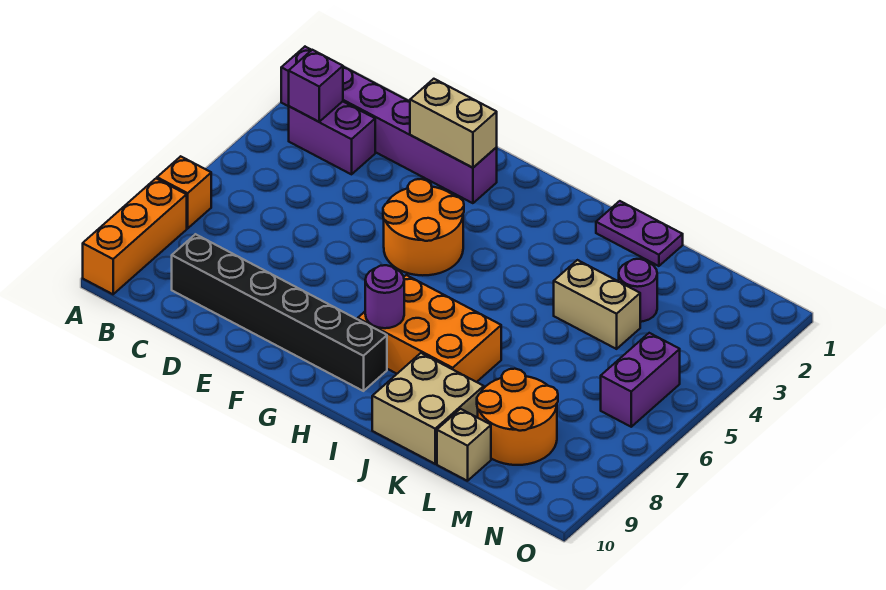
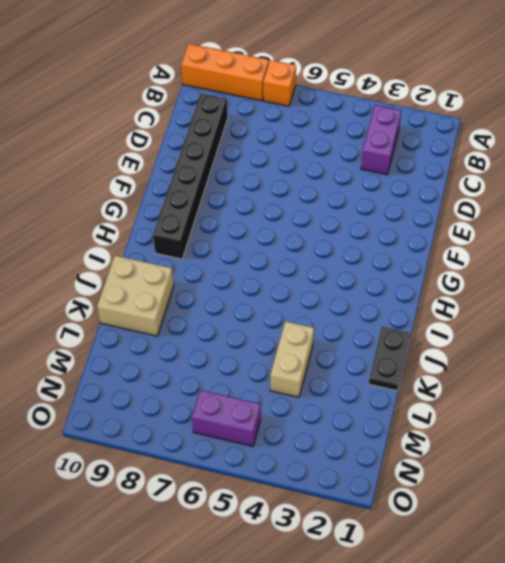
black plate J1:K1 level 1 -> purple plate J1:K1 level 1
none -> purple brick A2:F2 level 1
none -> orange round brick F4:G5 level 1
none -> orange brick H7:J8 level 1

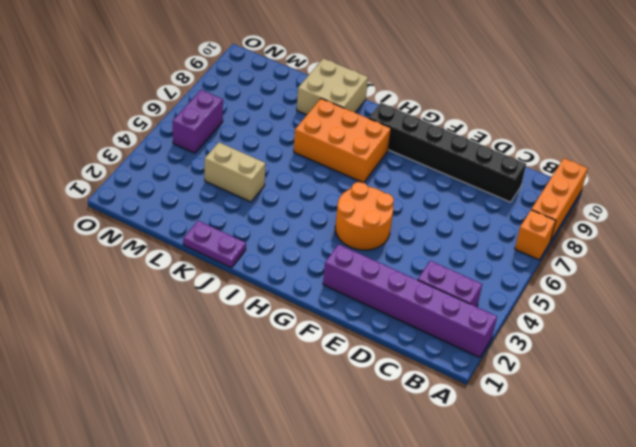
none -> purple round brick L3 level 1
none -> orange round brick L8:M9 level 1
none -> tan brick L10 level 1

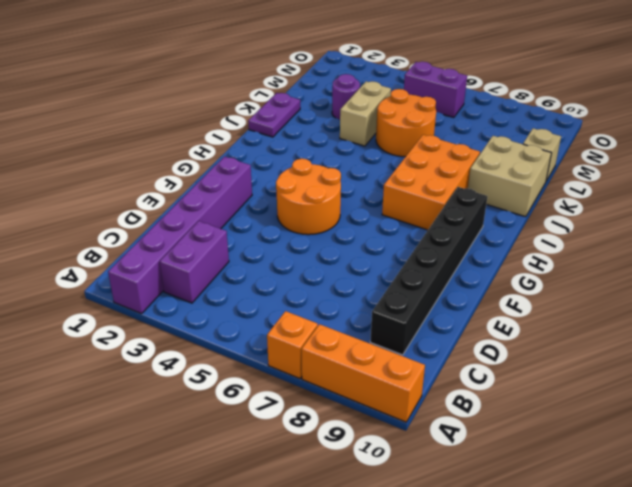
orange round brick K5:L6 level 1 -> orange round brick L8:M9 level 1
none -> purple brick B3 level 2
none -> tan brick E2:F2 level 2
none -> purple round brick H8 level 2

